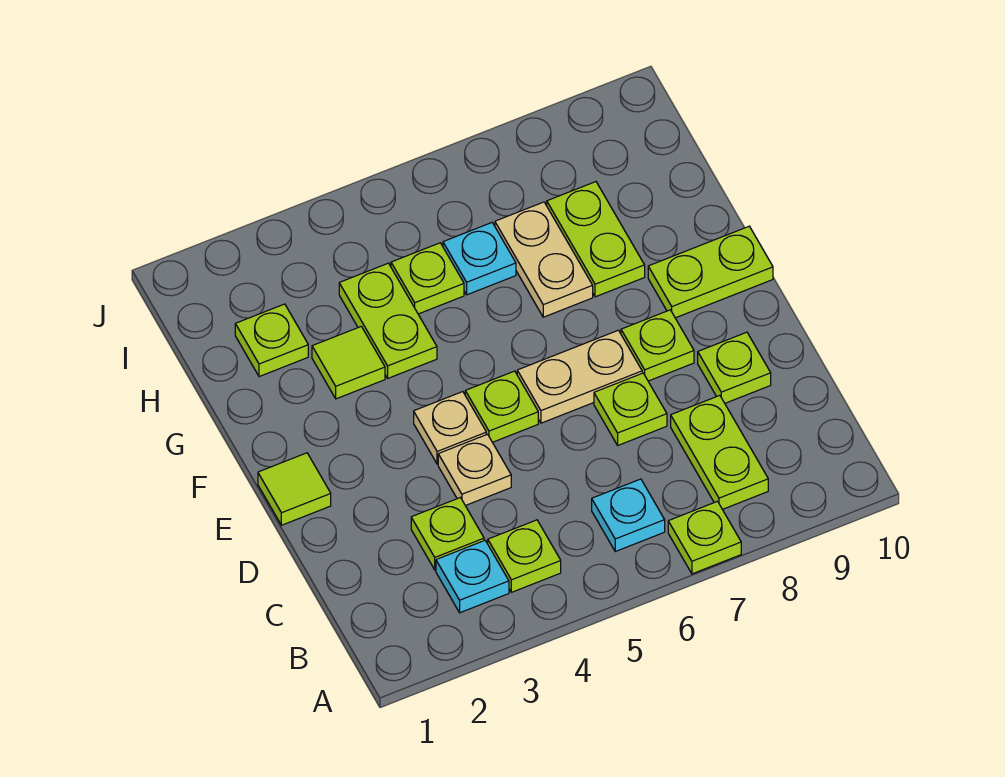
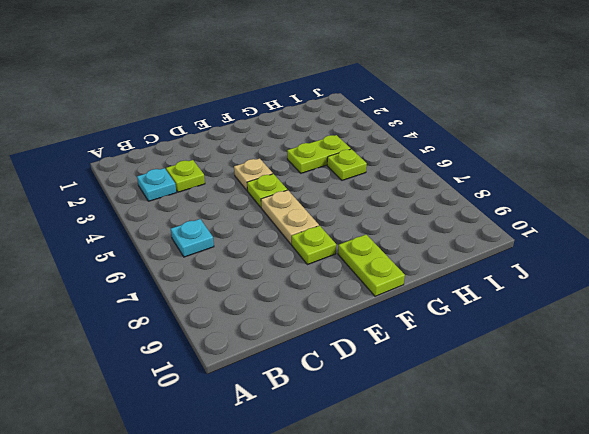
none -> lime plate A7 level 1
none -> lime plate B4 level 1
none -> lime plate B8:C8 level 1

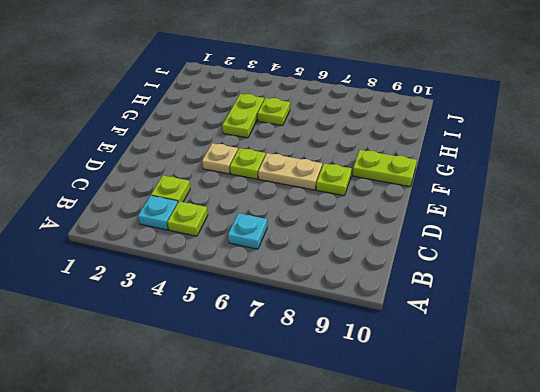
none -> lime plate A7 level 1
none -> lime plate B8:C8 level 1
none -> tan plate D4 level 1

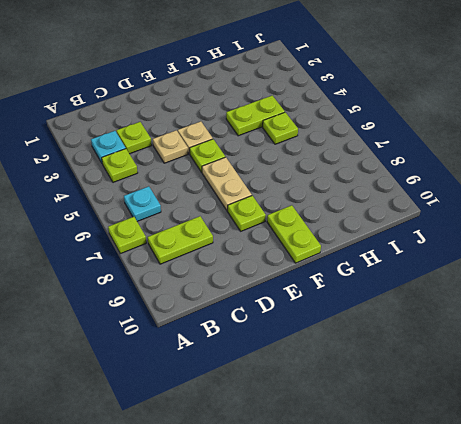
none -> lime plate D7 level 1
none -> lime plate D9 level 1
none -> lime tile E1 level 1

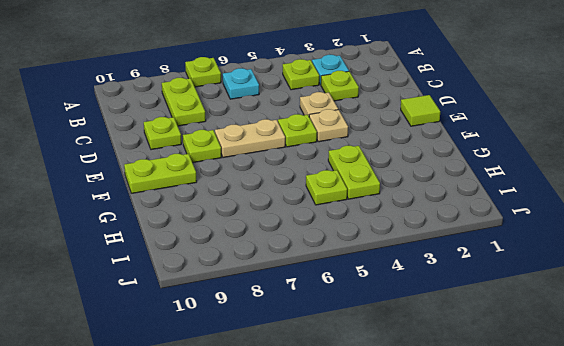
none -> lime plate D7 level 1
none -> lime tile G3 level 1
none -> tan plate G7:H7 level 1

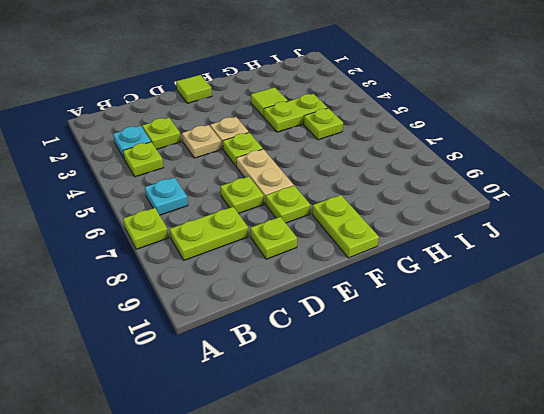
none -> tan plate G7:H7 level 1
none -> lime plate G8:H8 level 1
none -> lime plate H2 level 1

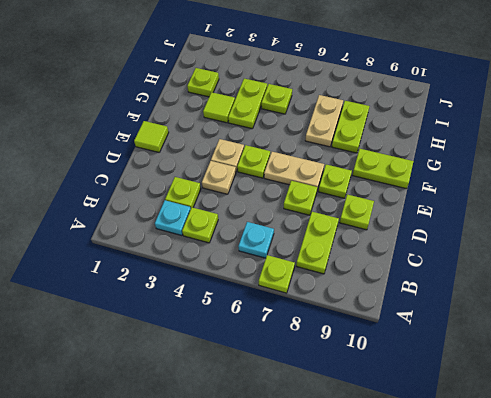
none -> cyan plate H6 level 1

